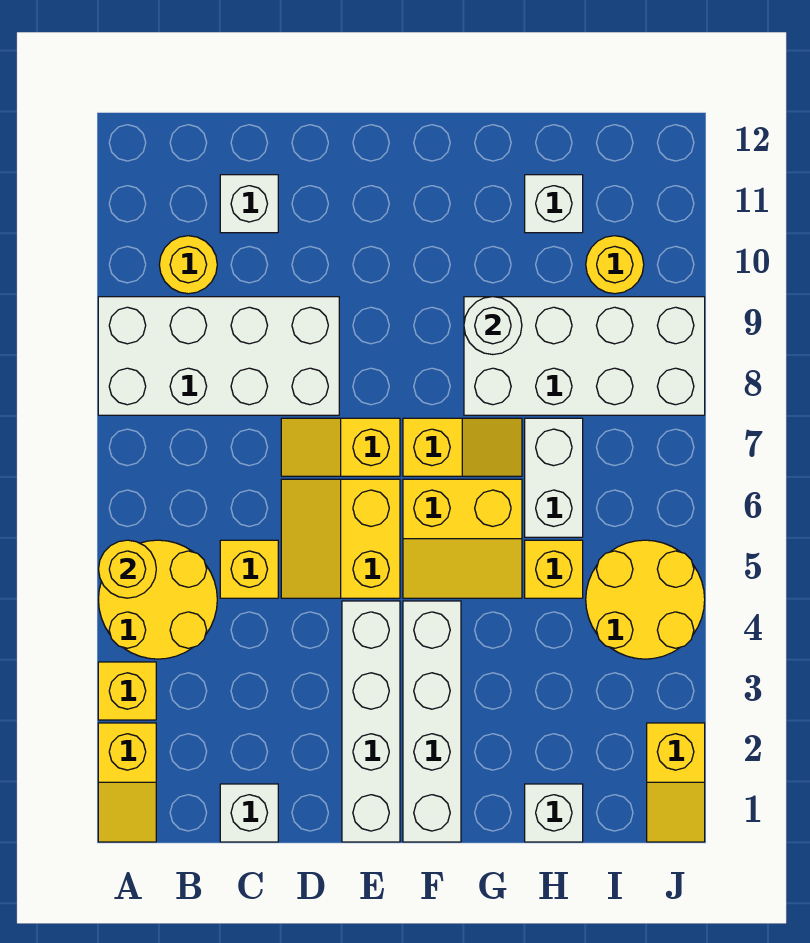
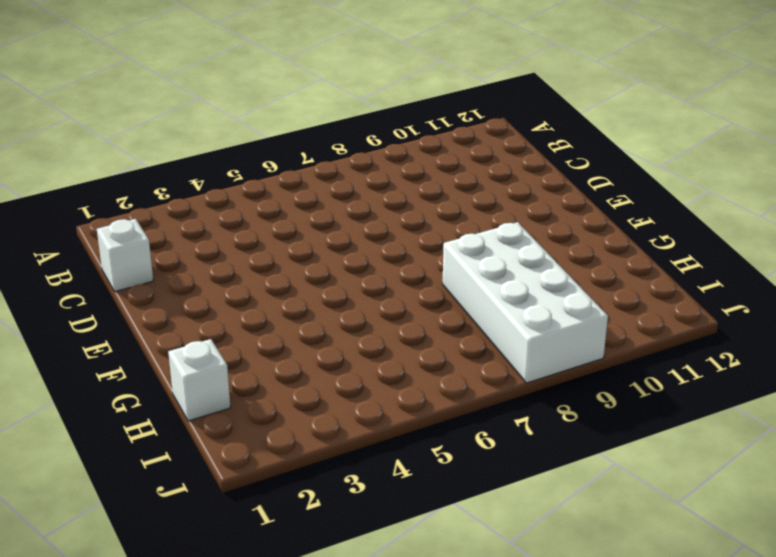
none -> yellow slope A1:A2 level 1 top 2
none -> yellow brick A3 level 1
none -> yellow round brick A4:B5 level 1

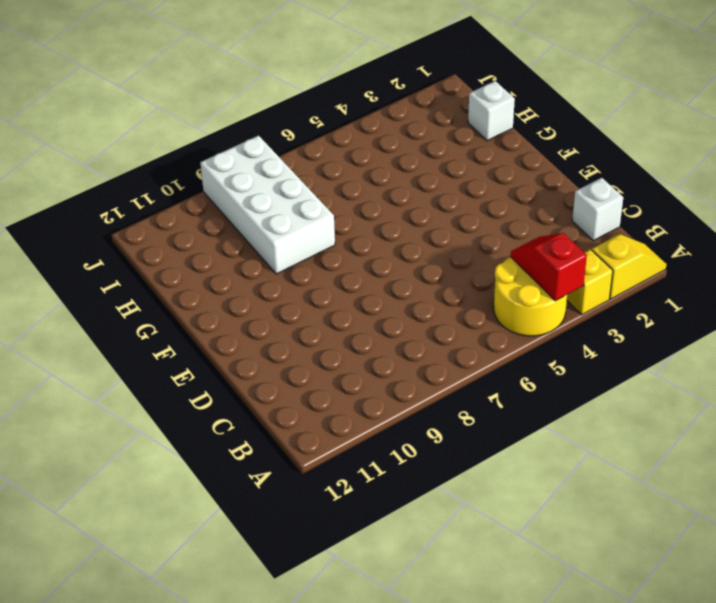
red slope A4:B4 level 2 top A -> none
none -> white brick A8:D9 level 1
none -> yellow round brick B10 level 1
none -> yellow brick C5 level 1

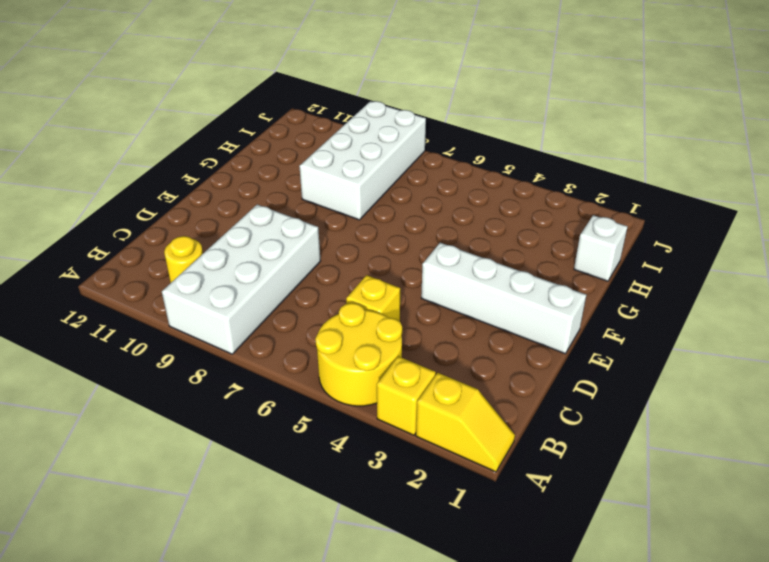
none -> white brick C1 level 1
none -> white brick C11 level 1
none -> yellow slope D5:E6 level 1 top E

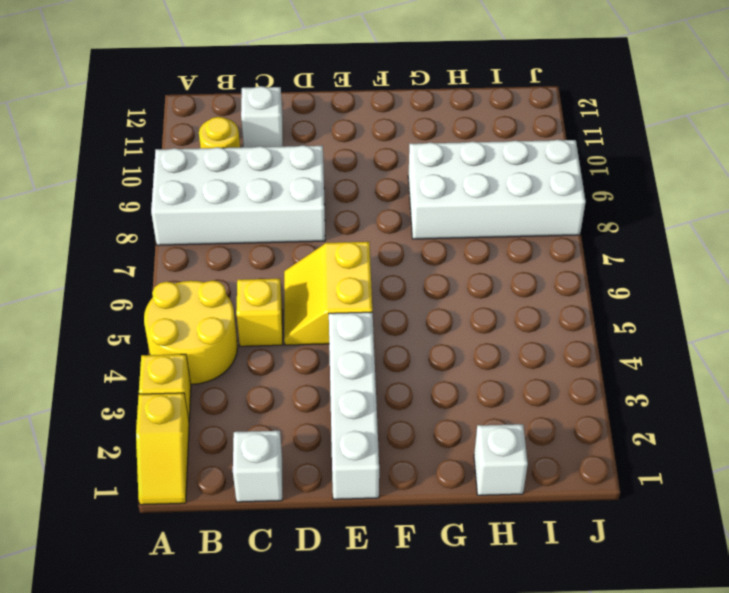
none -> yellow slope D7:E7 level 1 top E
none -> white brick F1:F4 level 1
none -> yellow slope F5:G6 level 1 top 6

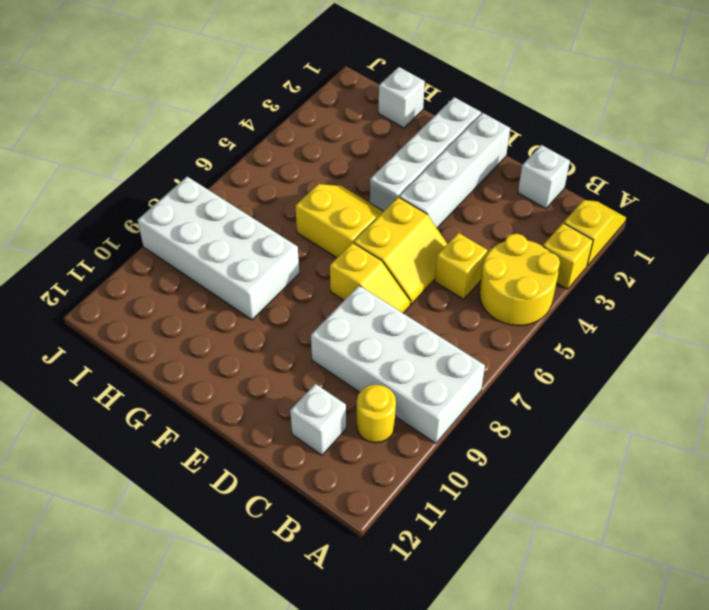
none -> yellow slope F7:G7 level 1 top F
none -> yellow brick H5 level 1
none -> white brick H6:H7 level 1

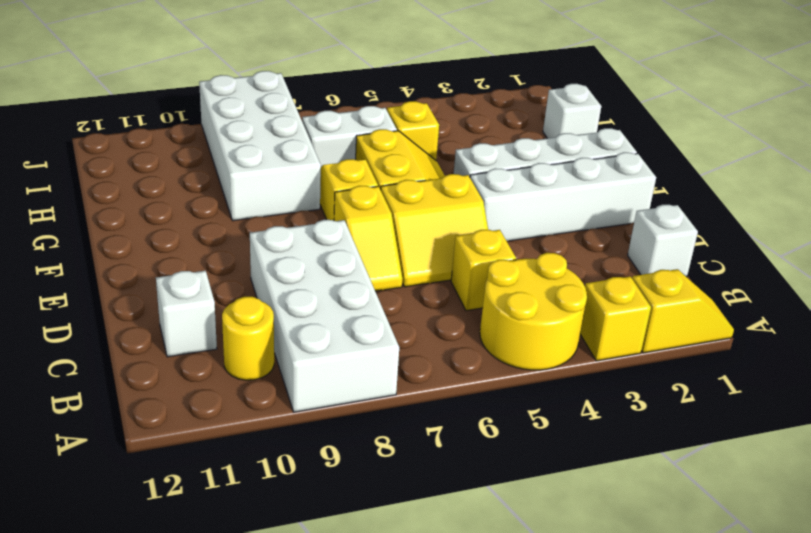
none -> white brick H11 level 1
none -> yellow round brick I4:J5 level 1
none -> yellow round brick I10 level 1

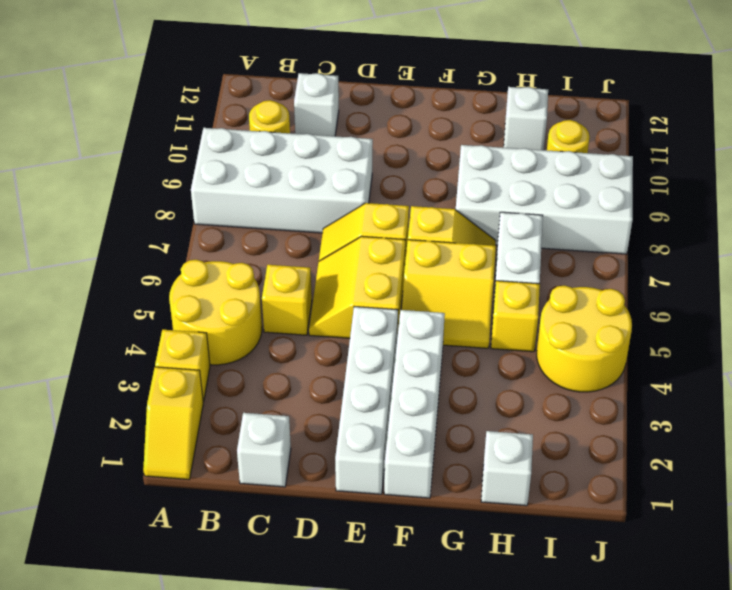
none -> yellow slope J1:J2 level 1 top 2
none -> yellow round brick A5 level 2
none -> white round brick G9 level 2

